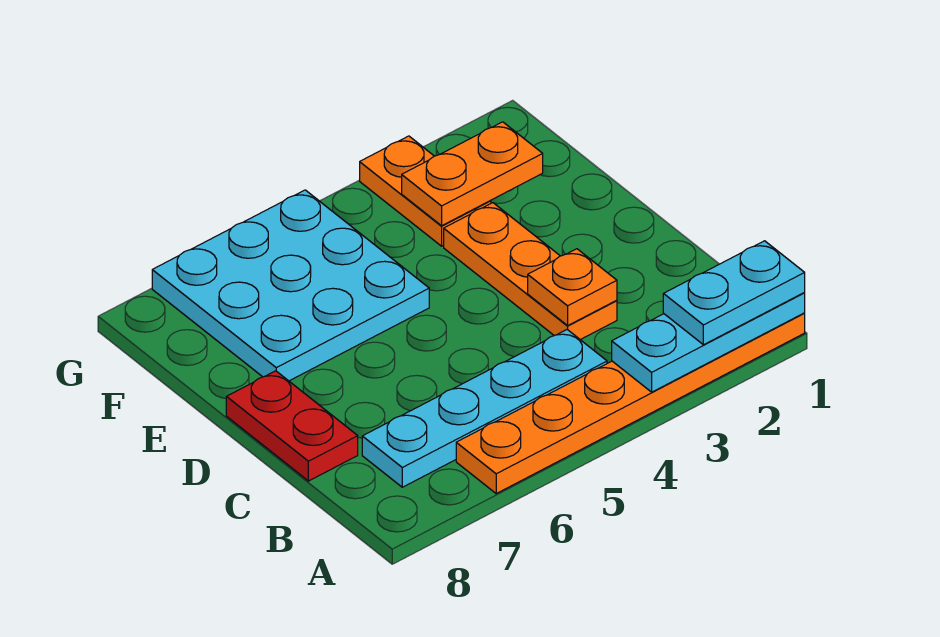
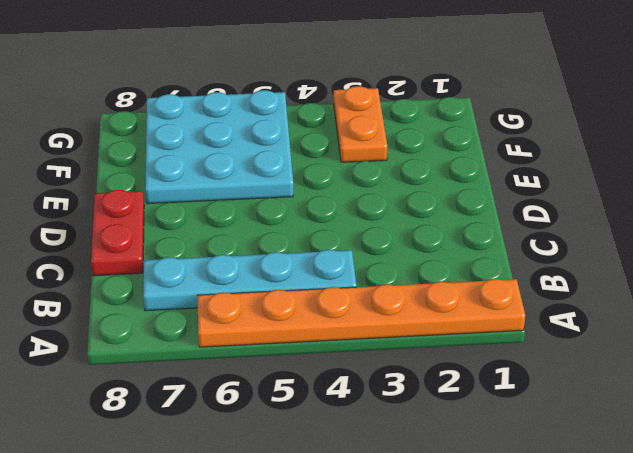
none -> orange plate C3:E3 level 1
none -> cyan plate A1:A3 level 2

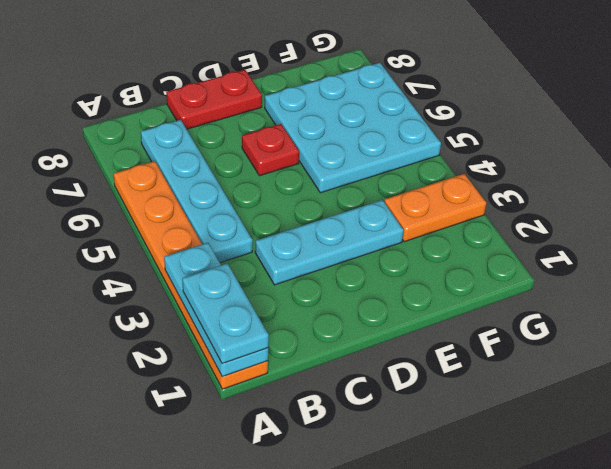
cyan plate C3:E3 level 1 -> orange plate C3:E3 level 1
red plate D6 level 1 -> none
none -> orange plate C3 level 2
none -> orange plate F2:F3 level 2

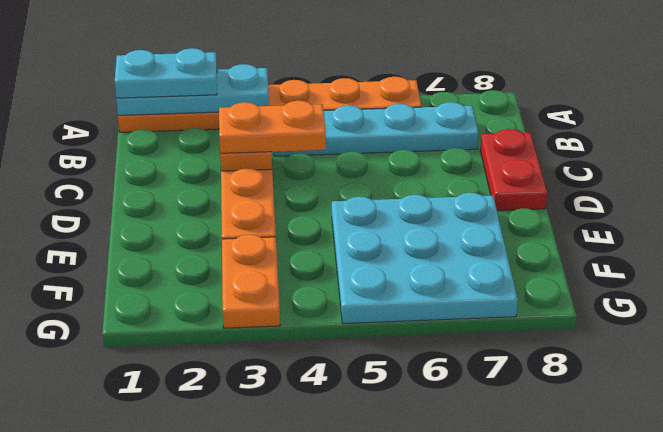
orange plate C3:C4 level 3 -> orange plate F2:F3 level 2

